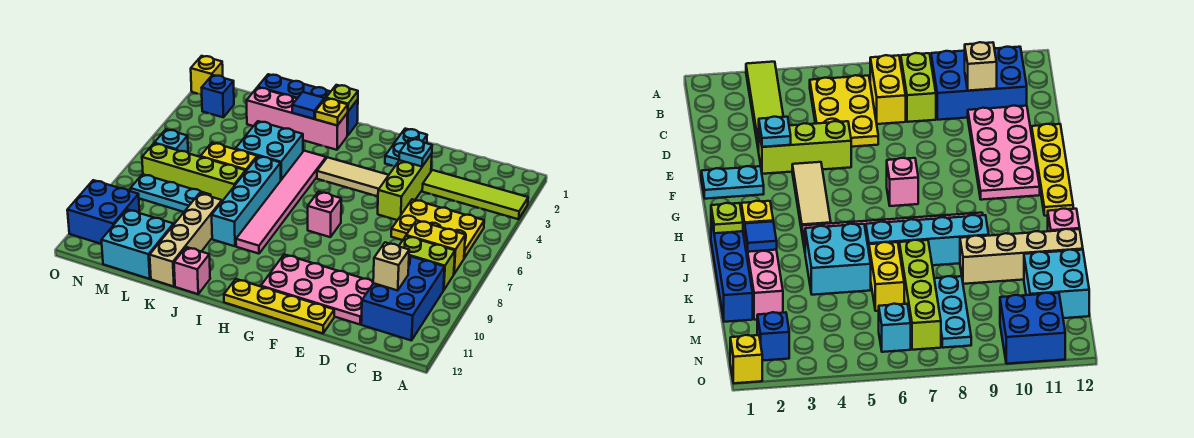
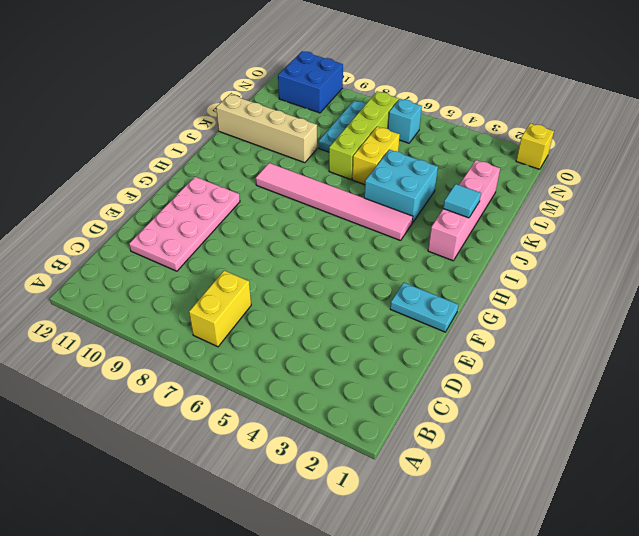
cyan tile J2 level 2 -> blue tile J2 level 2
none -> lime tile A3:D3 level 1
none -> yellow plate B5:D6 level 1
none -> lime brick B8:C8 level 1
none -> blue brick B9:C11 level 1

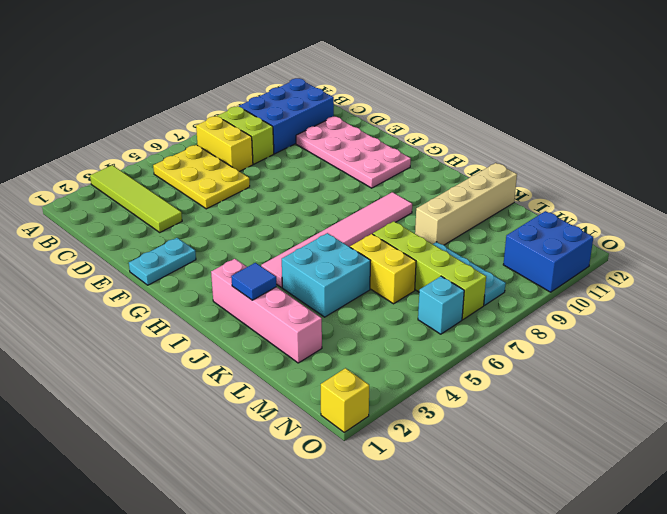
none -> lime brick E3:E5 level 1
none -> yellow plate E12:H12 level 1
none -> tan tile F4:H4 level 1
none -> pink brick G7 level 1

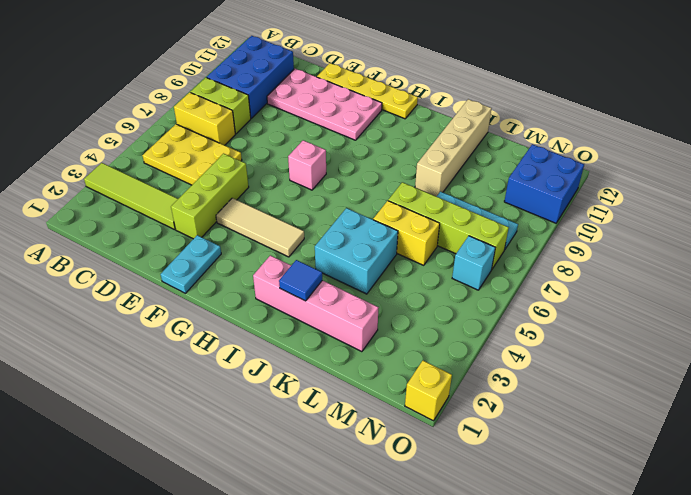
none -> blue brick I1:L1 level 1
none -> pink tile I4:I9 level 1
none -> cyan brick J6:J9 level 1
none -> pink brick J12 level 1

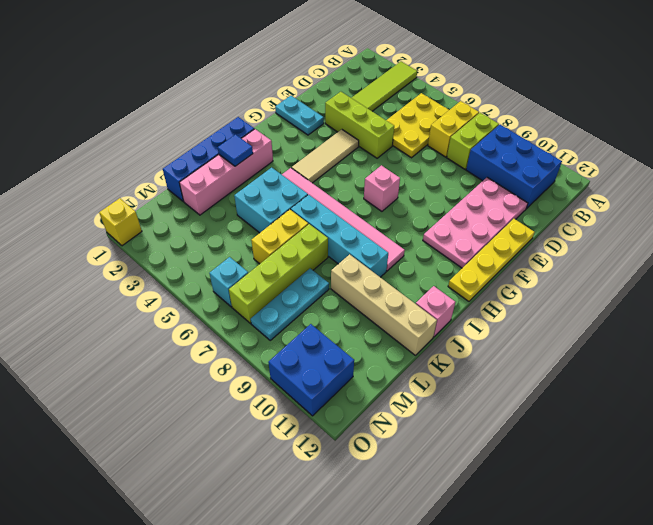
none -> cyan brick L11:M12 level 1
none -> blue brick N2 level 1
none -> tan brick C10 level 2
none -> cyan plate E3 level 2

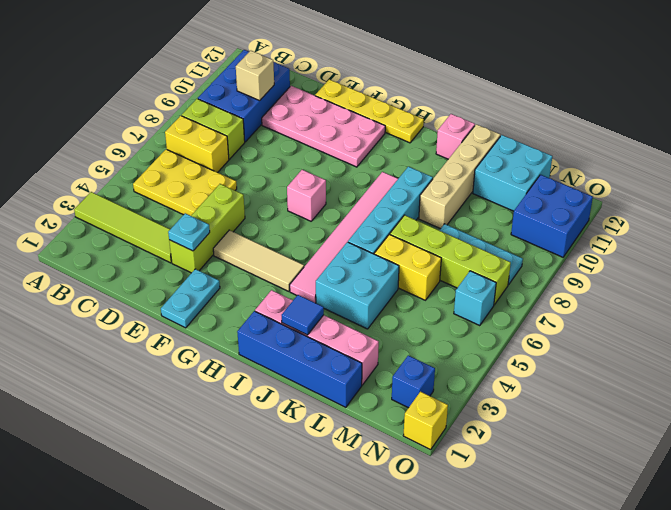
none -> lime plate I1 level 2
none -> yellow plate I2 level 2

